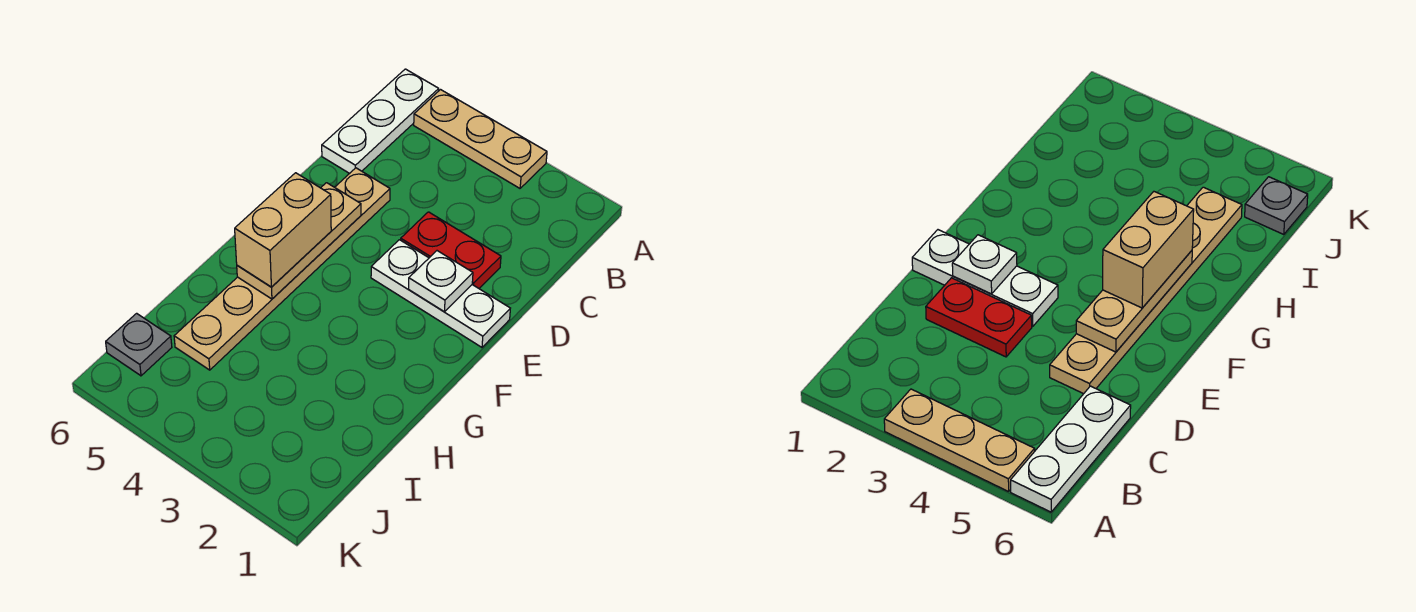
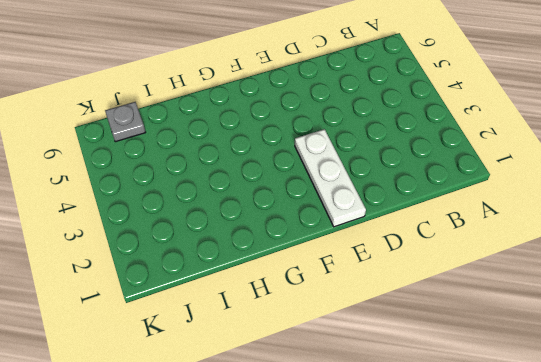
none -> tan plate A3:A5 level 1
none -> white plate A6:C6 level 1

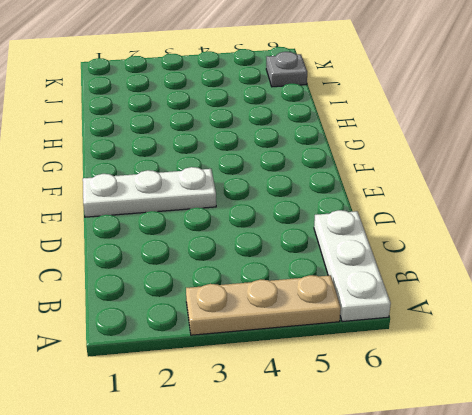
none -> red plate D2:D3 level 1
none -> tan plate D5:I5 level 1

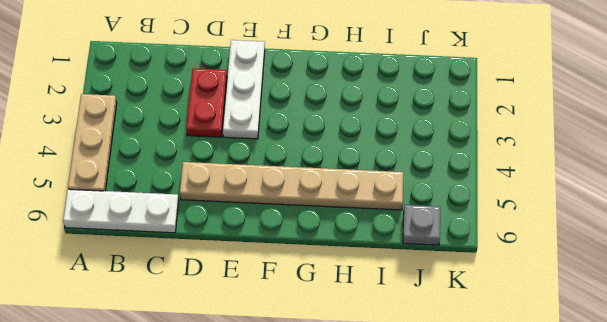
none -> white plate E2 level 2
none -> tan plate E5:G5 level 2

